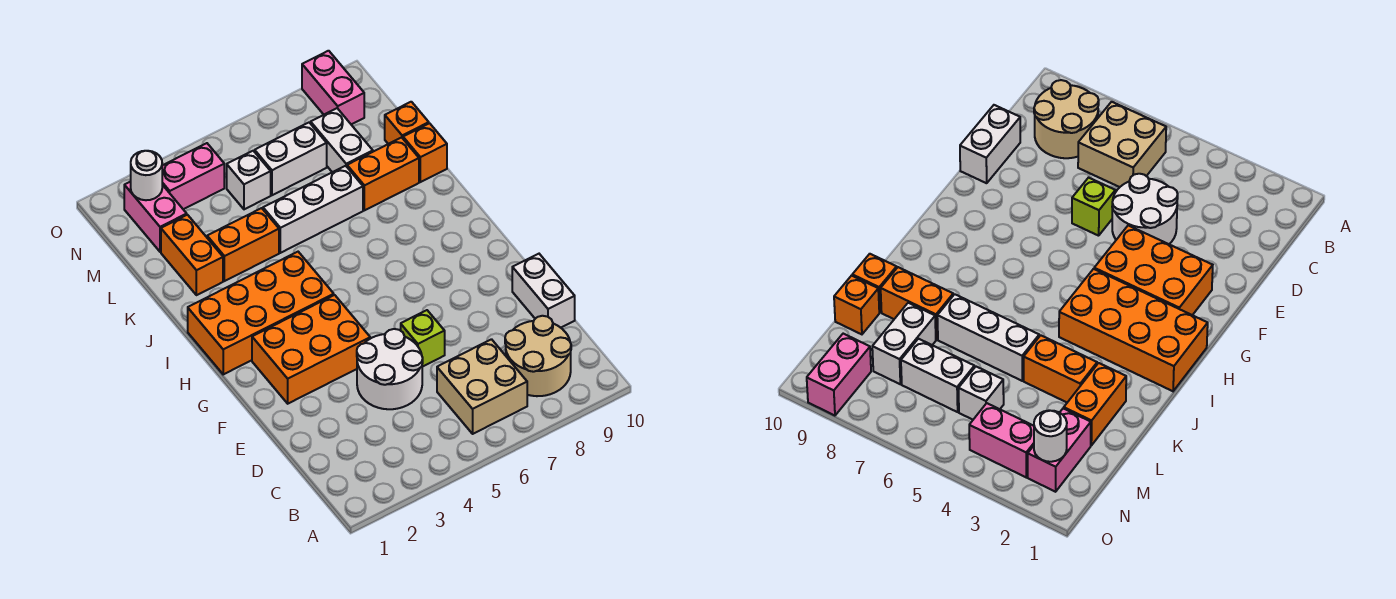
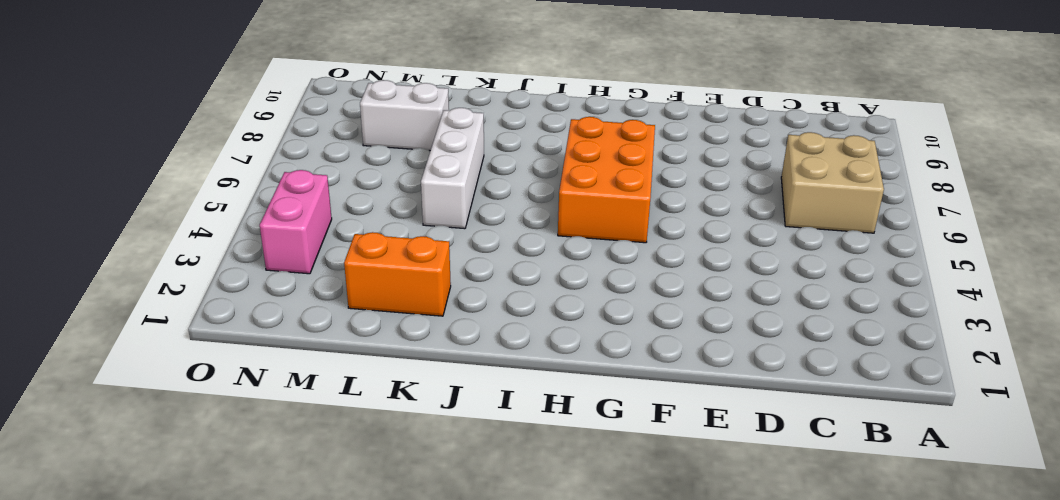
orange brick G5:H7 level 1 -> orange brick F2:G4 level 1
none -> tan round brick B8:C9 level 1
none -> white round brick D4:E5 level 1
none -> white brick D10:E10 level 1

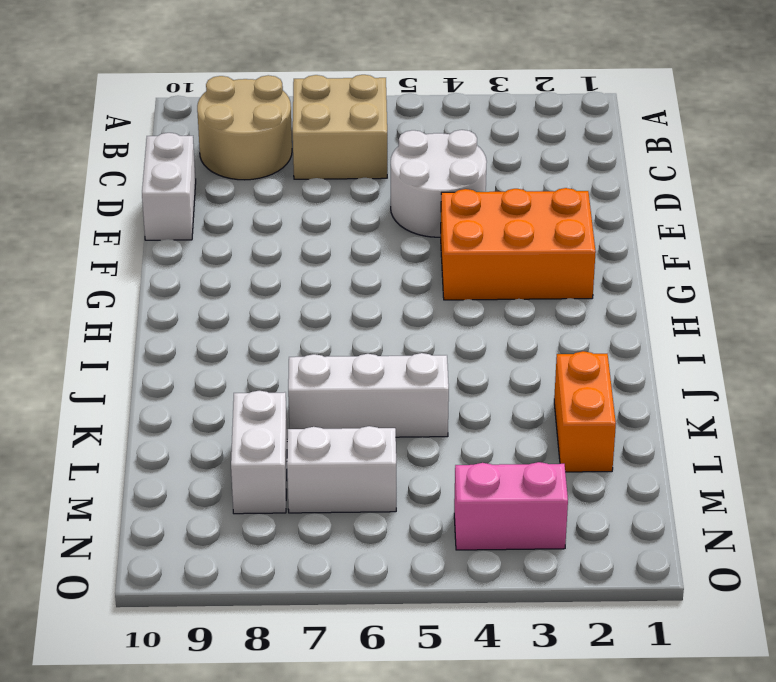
none -> lime brick E6 level 1
none -> orange brick H1:I4 level 1
none -> orange brick K3:K4 level 1

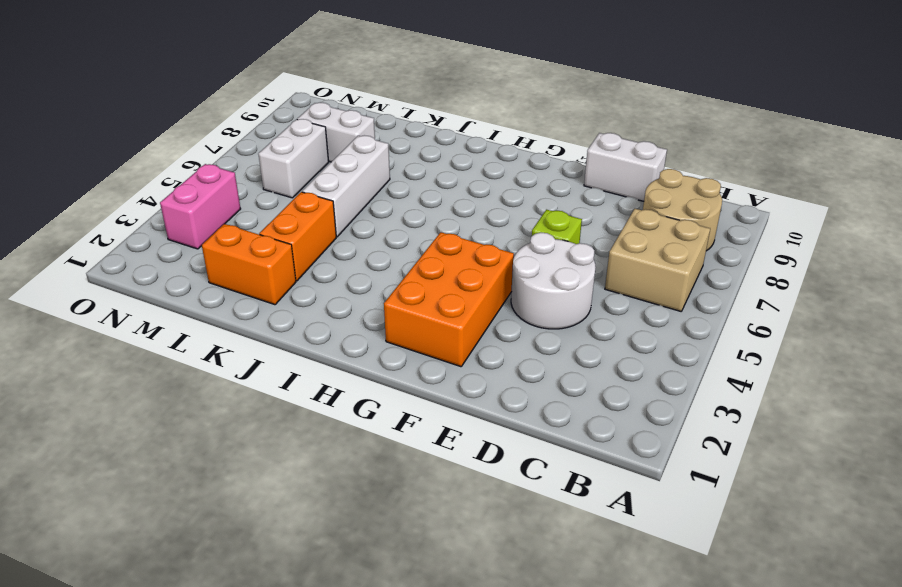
none -> orange brick H1:I4 level 1
none -> orange brick K8:K9 level 1
none -> orange brick K10 level 1

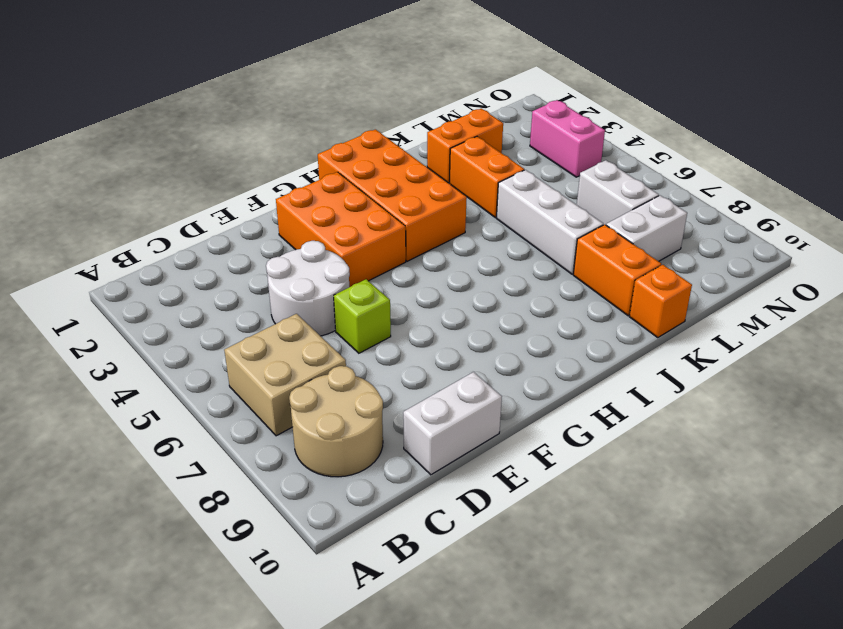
none -> orange brick L10 level 1
none -> pink brick M2:N2 level 1
none -> white brick M5 level 1

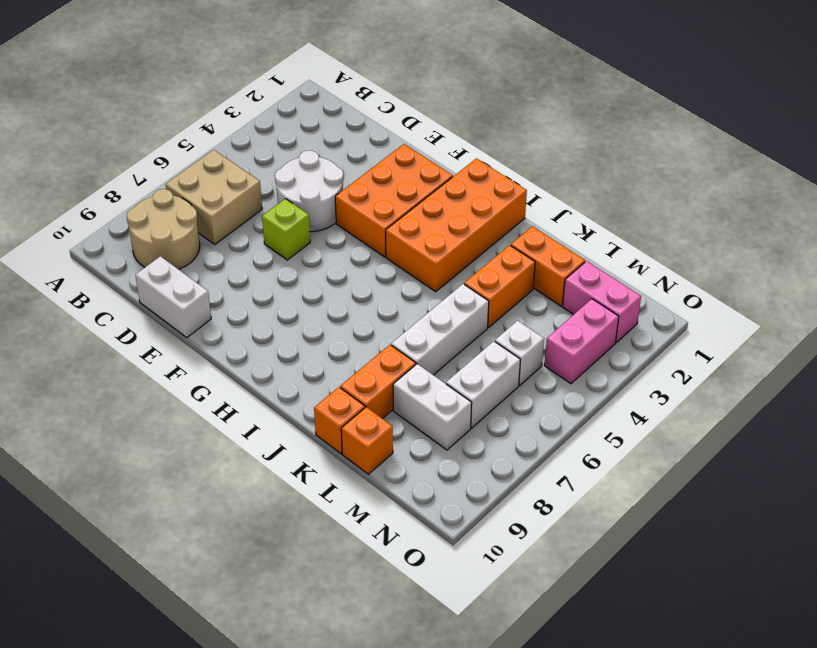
none -> pink brick N9:O9 level 1
none -> white round brick N2 level 2

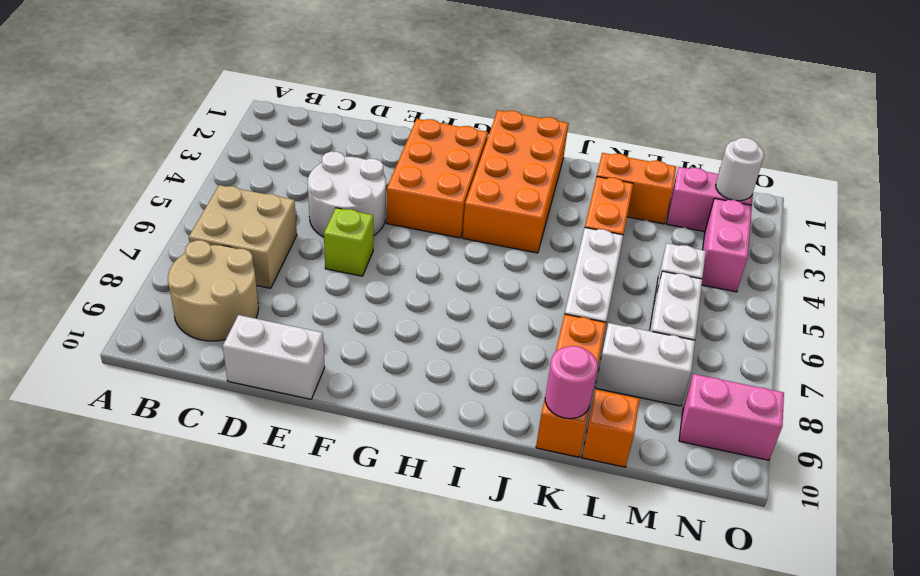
pink round brick K10 level 2 -> none

